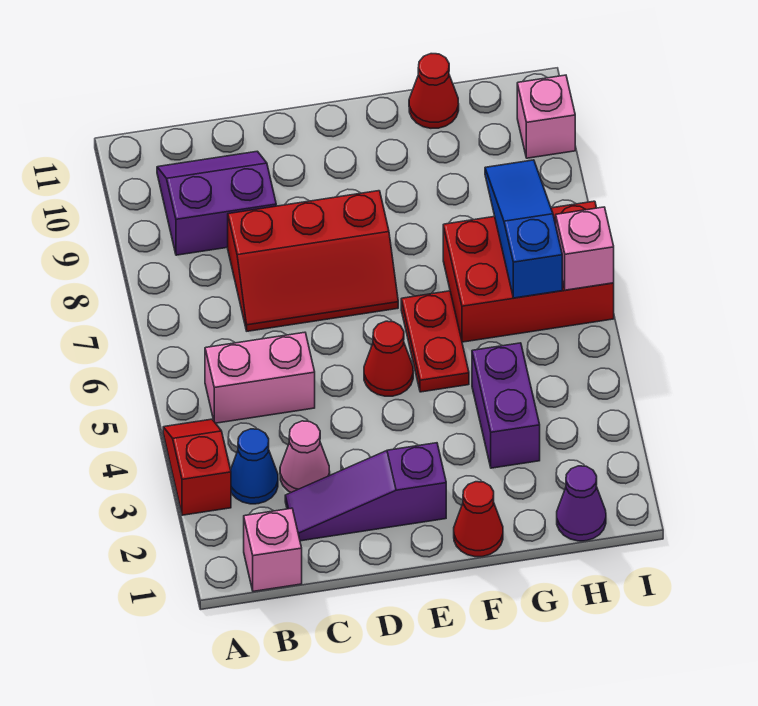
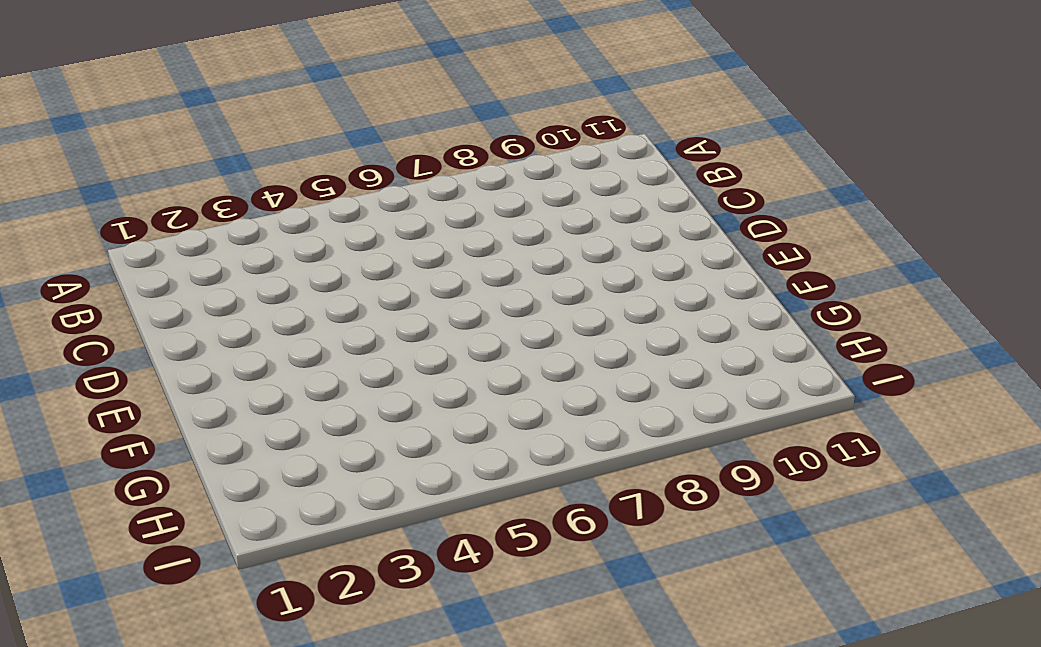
none -> red slope A3:A4 level 1 top 3
none -> pink brick B1 level 1
none -> blue cone B3 level 1

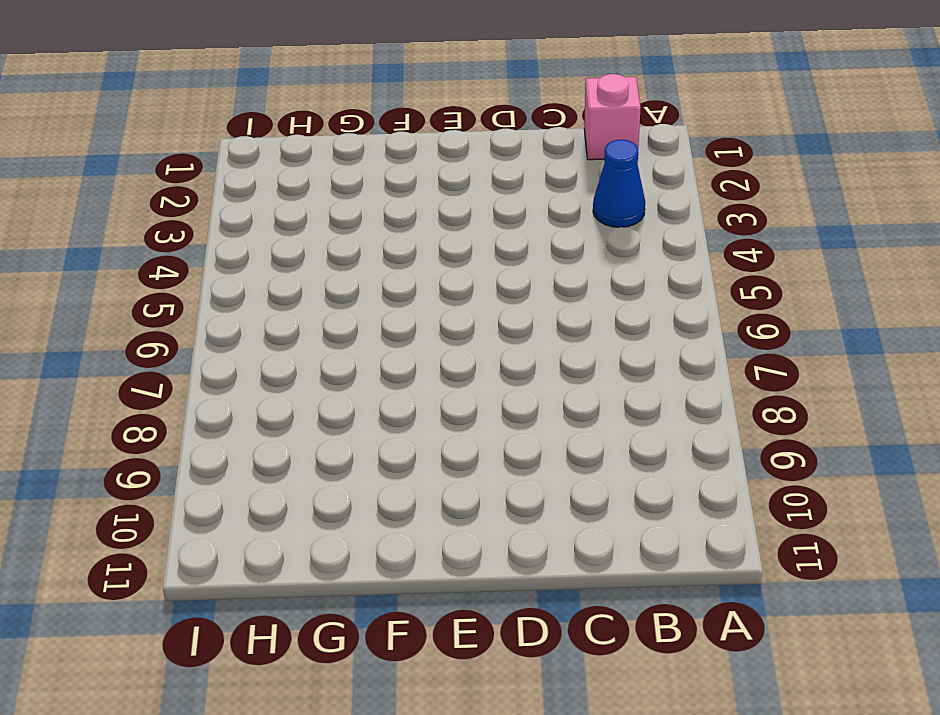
none -> red slope A3:A4 level 1 top 3
none -> pink brick B5:C5 level 1
none -> purple slope B9:C10 level 1 top 9

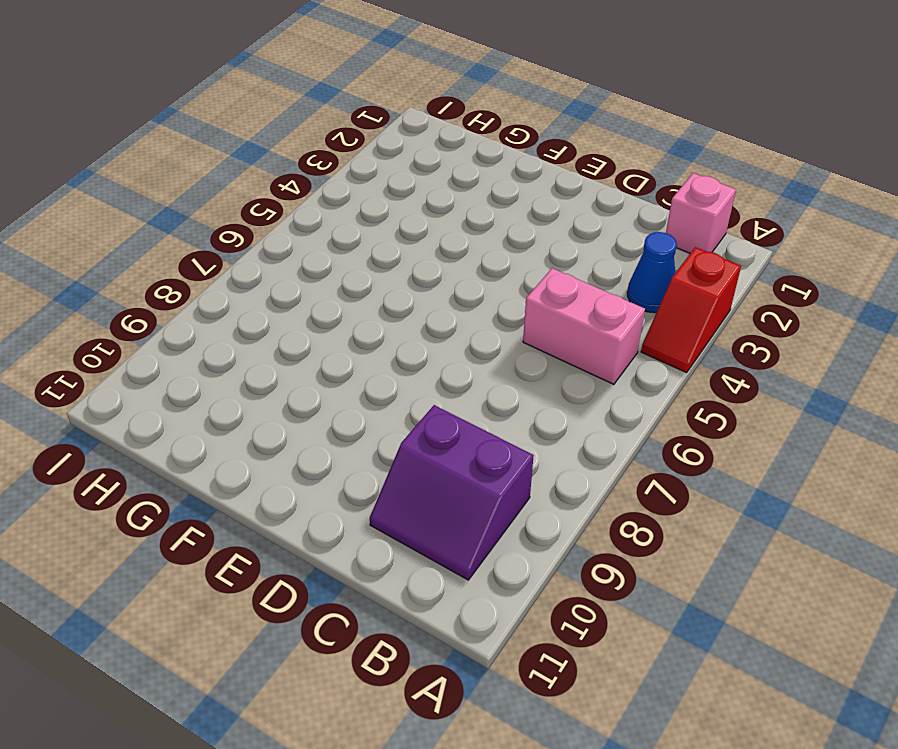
none -> purple slope C2:E2 level 1 top E
none -> pink cone C3 level 1
none -> red slope C7:E8 level 1 top 8

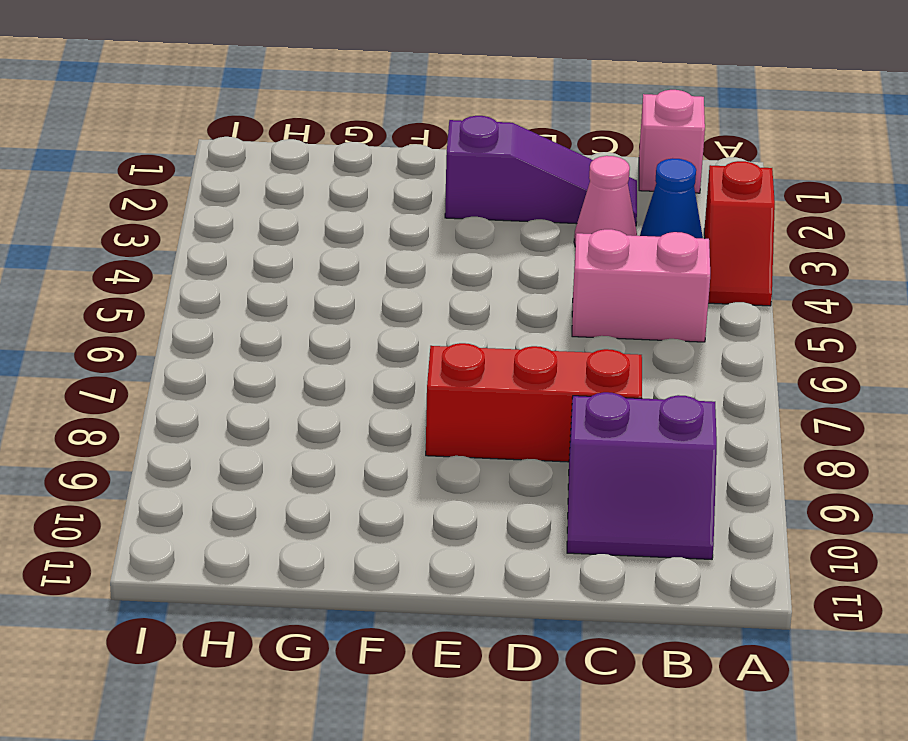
none -> red cone E5 level 1
none -> red cone F1 level 1
none -> red plate F5:F6 level 1

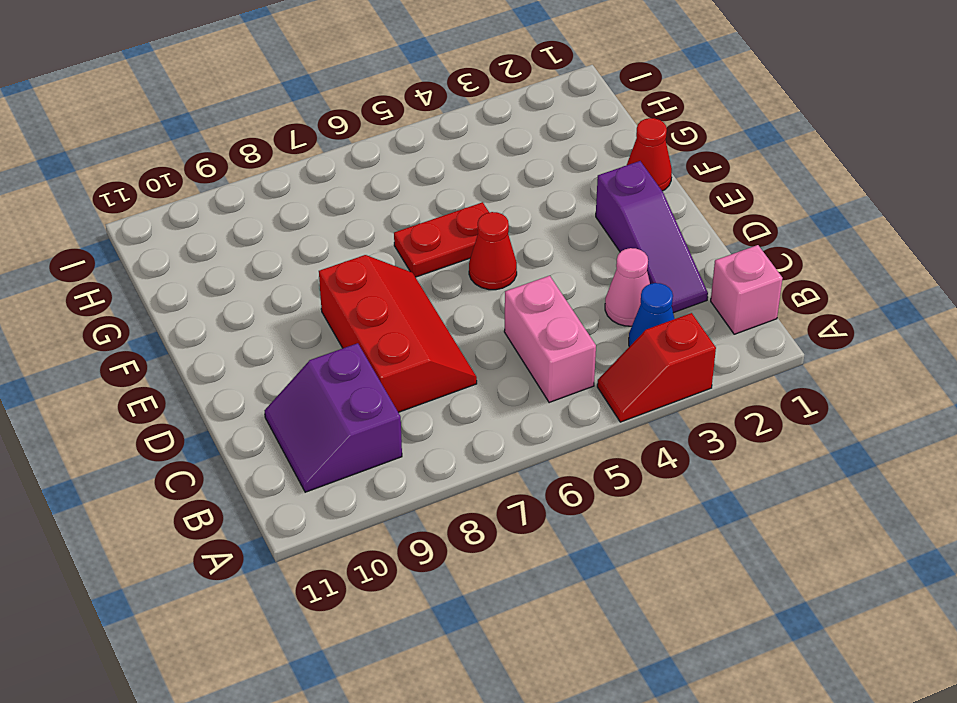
none -> purple brick G3:G4 level 1
none -> red brick G6:I7 level 1
none -> red cone G11 level 1

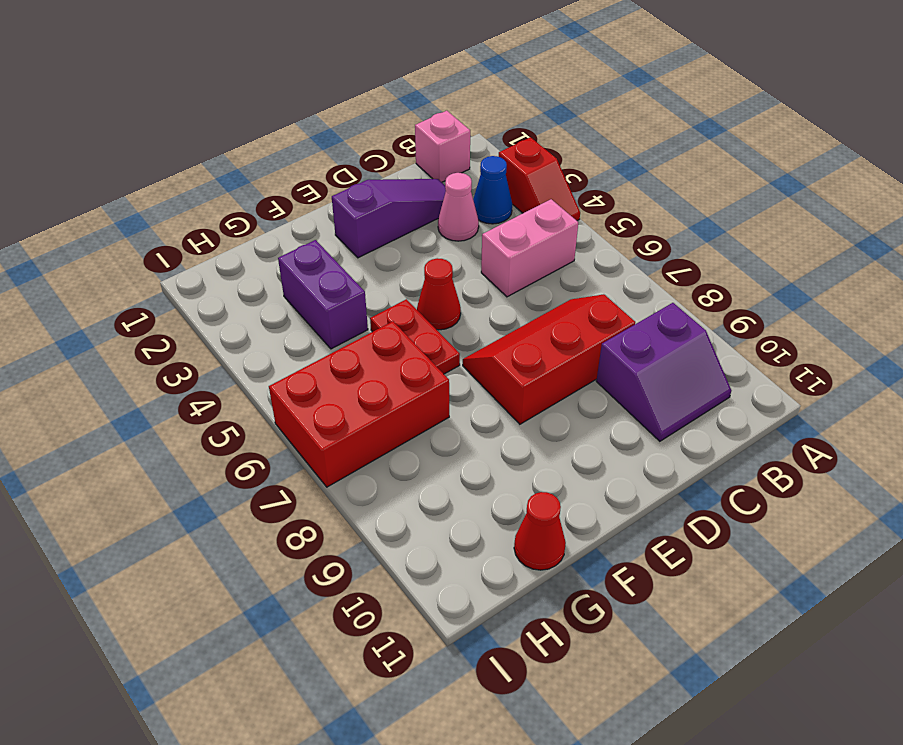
none -> red cone F1 level 1
none -> purple cone H1 level 1
none -> pink brick I10 level 1

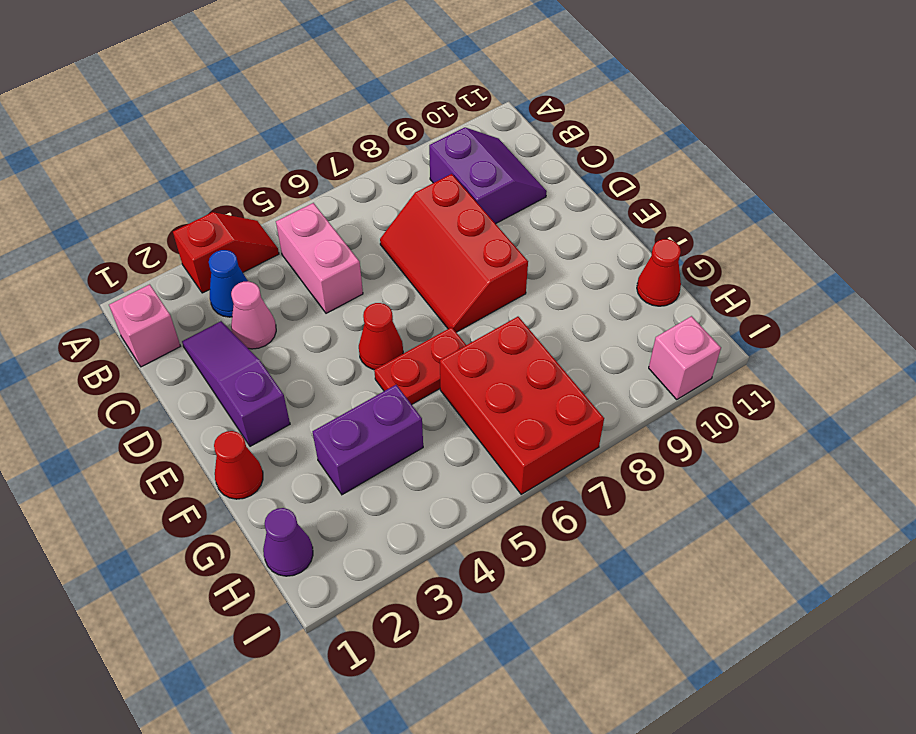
none -> blue slope H6:H8 level 2 top 6
none -> pink brick I6 level 2

